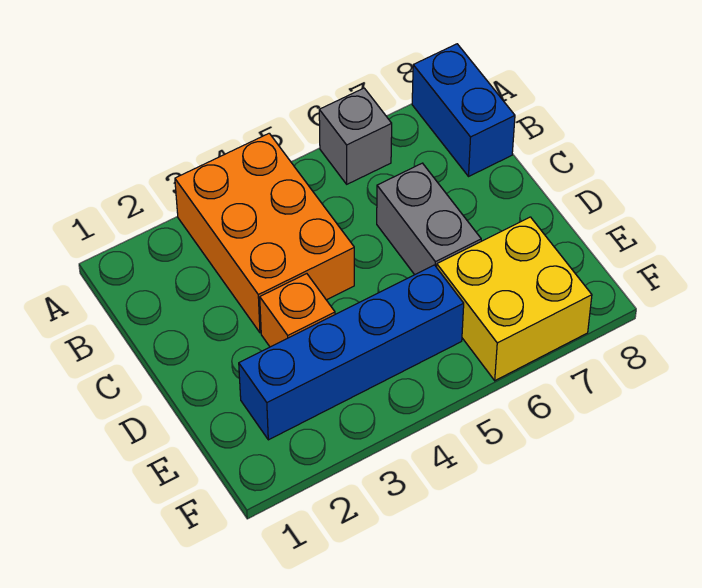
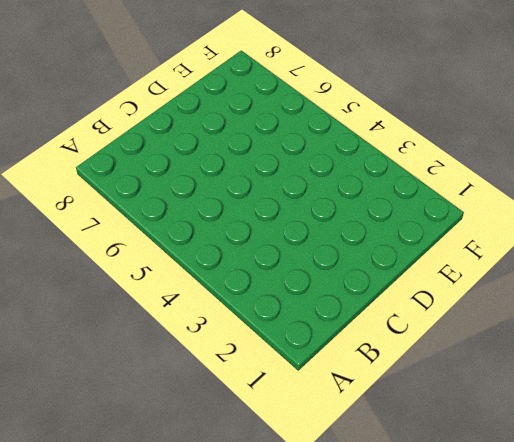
none -> orange brick A3:C4 level 1
none -> grey brick A6 level 1

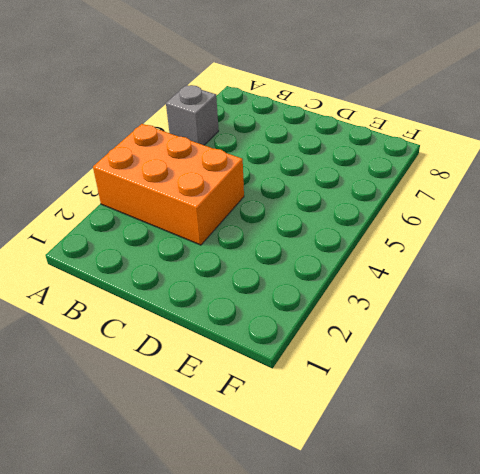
none -> blue brick A8:B8 level 1
none -> grey brick C6:D6 level 1

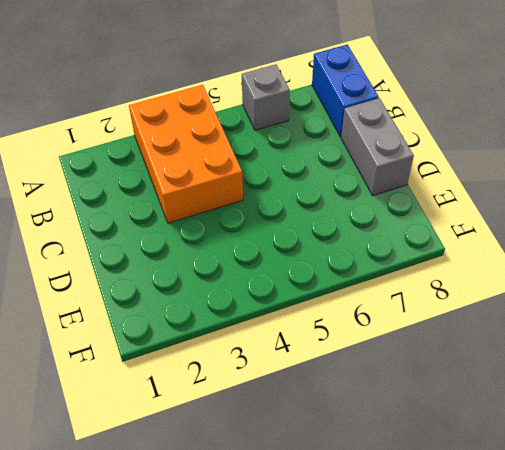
grey brick C8:D8 level 1 -> grey brick C6:D6 level 1
none -> orange brick D3 level 1
none -> blue brick E2:E5 level 1

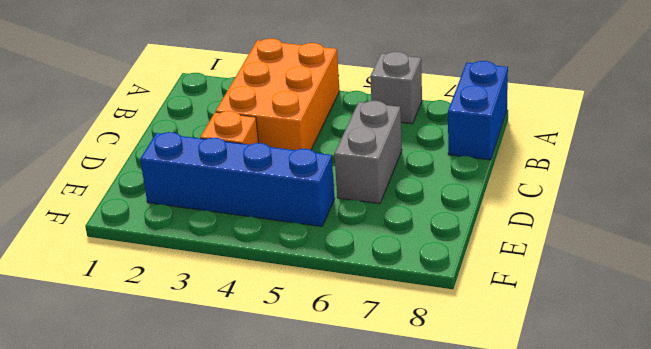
none -> yellow brick E6:F7 level 1

